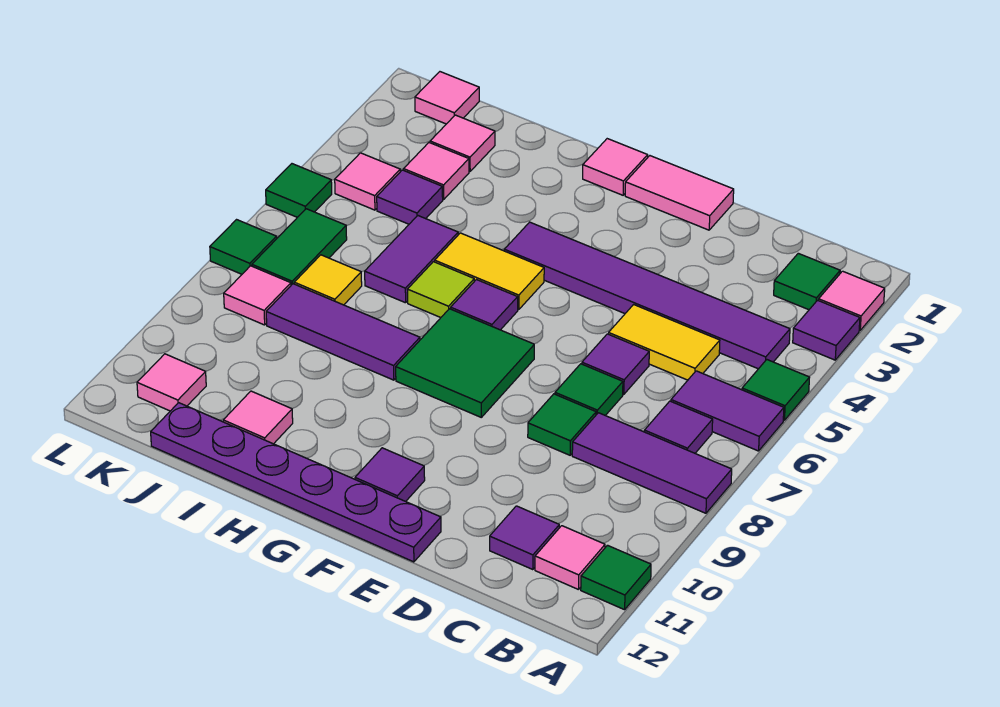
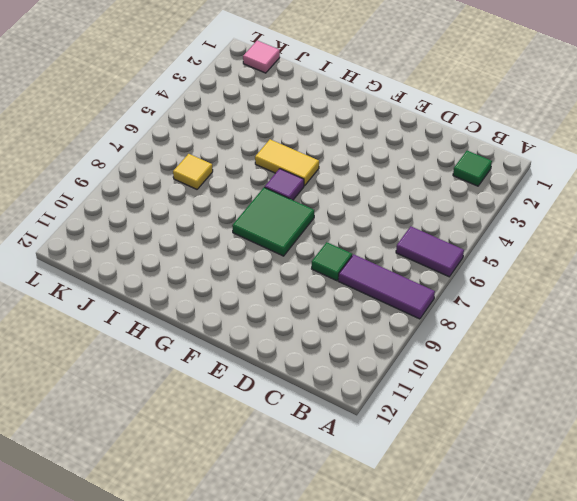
none -> pink tile A2 level 1
none -> purple tile A3 level 1
none -> green tile A5 level 1
none -> green tile A11 level 1

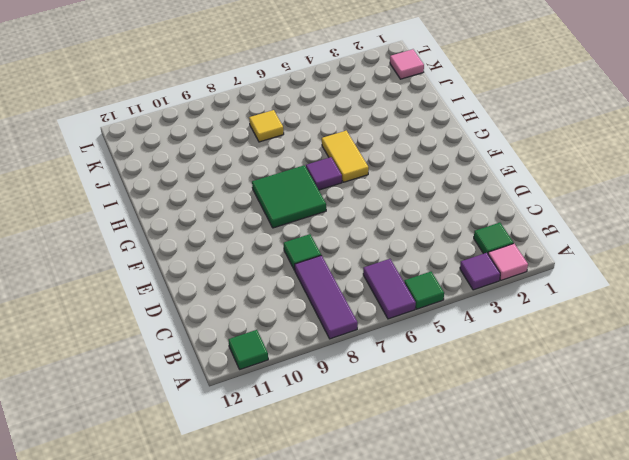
none -> purple tile B4:G4 level 1
none -> purple tile B7 level 1
none -> pink tile B11 level 1
none -> yellow tile C5:D5 level 1

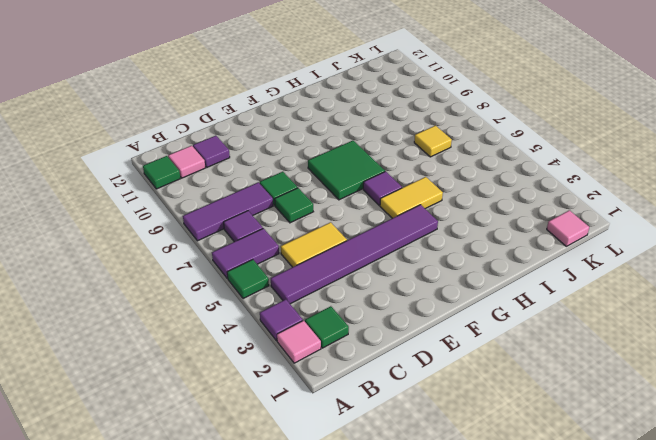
none -> purple tile D6 level 1
none -> pink tile E1:F1 level 1
none -> purple plate E12:J12 level 1
none -> purple tile F11 level 1

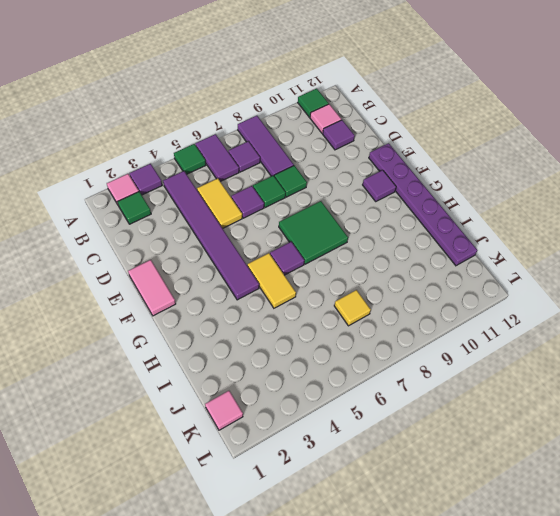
none -> pink tile G1 level 1
none -> lime tile H6 level 1
none -> purple tile H8:J8 level 1
none -> purple tile I5:I6 level 1

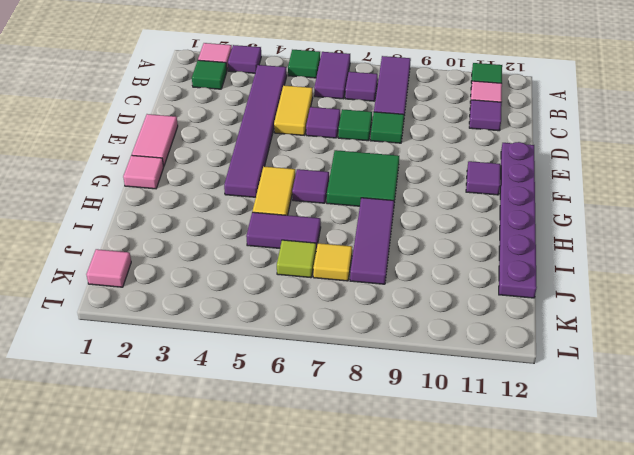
lime tile J6 level 1 -> lime tile H6 level 1
none -> pink tile I11 level 1
none -> pink tile J2 level 1
none -> pink tile J3 level 1
none -> purple tile J4 level 1

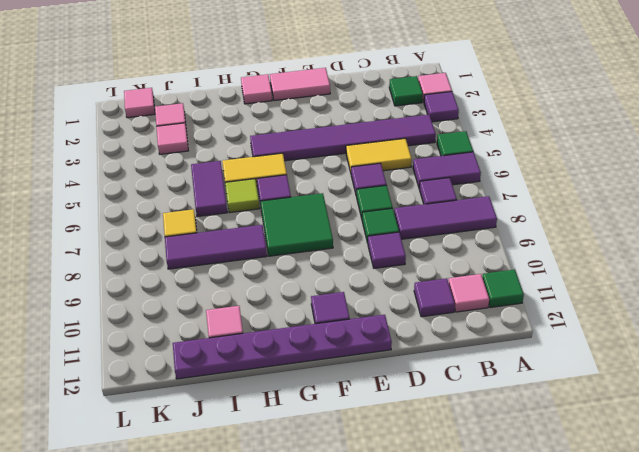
purple tile D9 level 1 -> purple tile J4 level 1
none -> pink tile K4 level 1
none -> green tile K6:K7 level 1
none -> pink tile K8 level 1
none -> pink tile K11 level 1

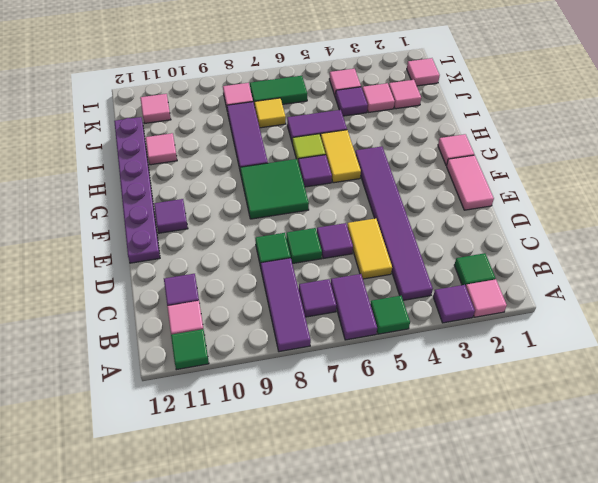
none -> green tile L5 level 1
none -> green tile L7 level 1

